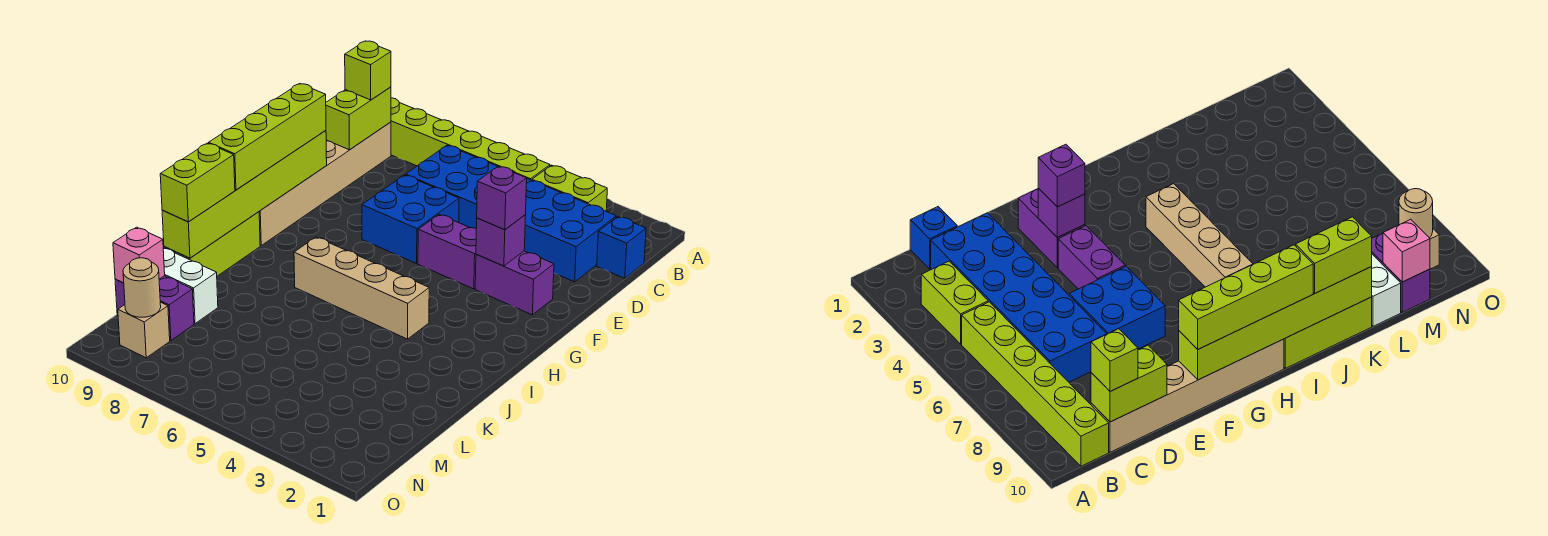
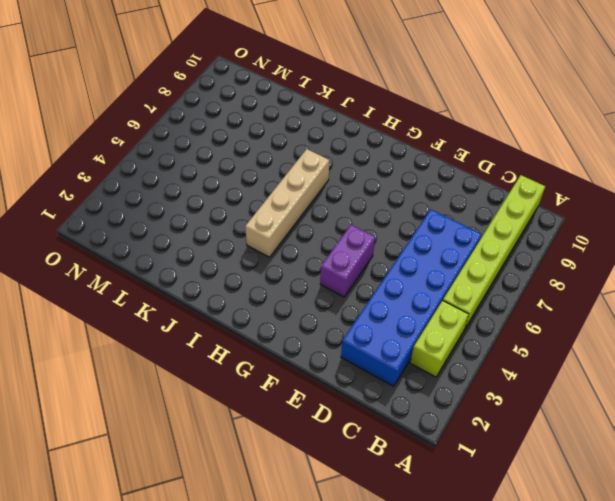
none -> blue brick C1 level 1
none -> tan brick C10:H10 level 1
none -> blue brick E6:F7 level 1

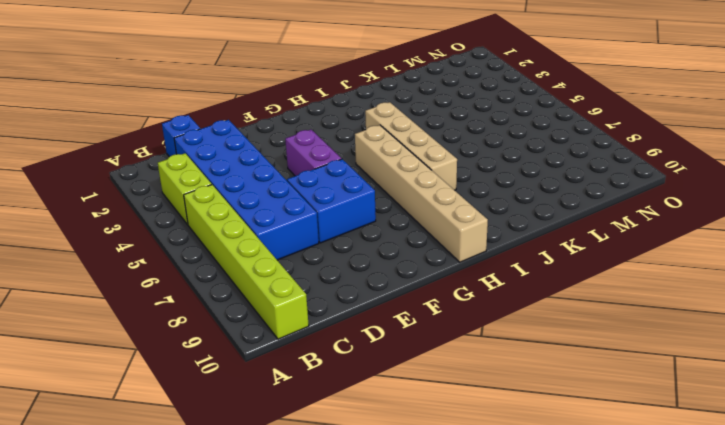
tan brick H5:H10 level 1 -> tan brick C10:H10 level 1
none -> purple brick F2:F3 level 1
none -> lime brick I10:K10 level 1
none -> white brick L9:L10 level 1

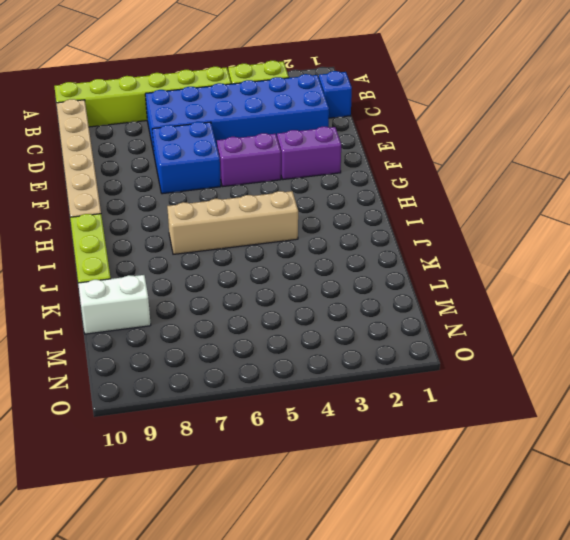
none -> purple brick M9:M10 level 1
none -> tan brick N9 level 1
none -> lime brick C10:D10 level 2

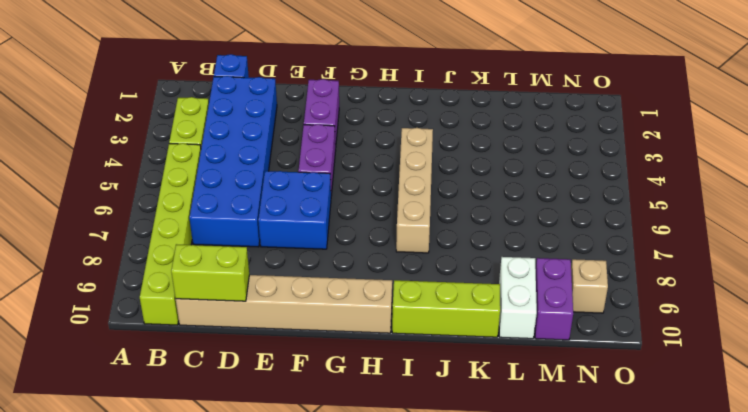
none -> purple brick F3 level 2
none -> lime brick F10:K10 level 2
none -> pink brick M10 level 2

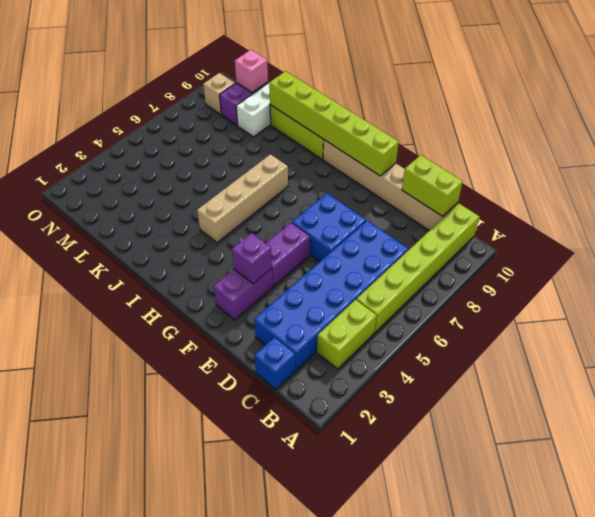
none -> tan round brick N9 level 2
none -> lime brick C10 level 3
none -> purple brick F3 level 3

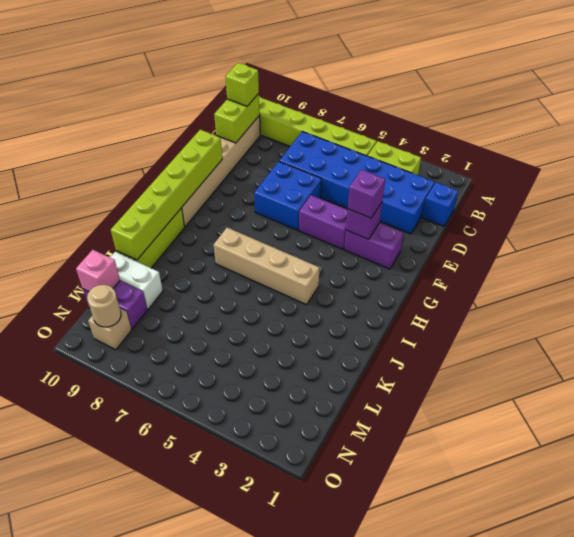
none -> lime brick F10:I10 level 3
none -> lime brick J10:K10 level 3

